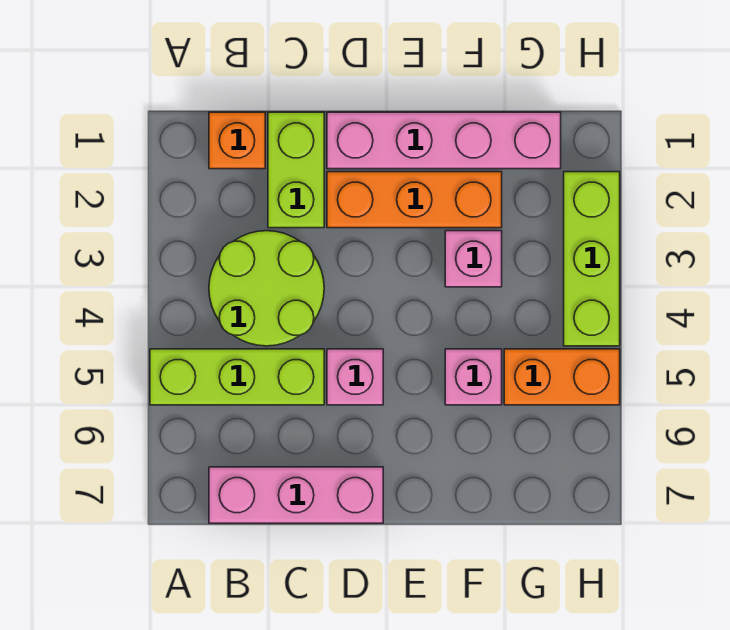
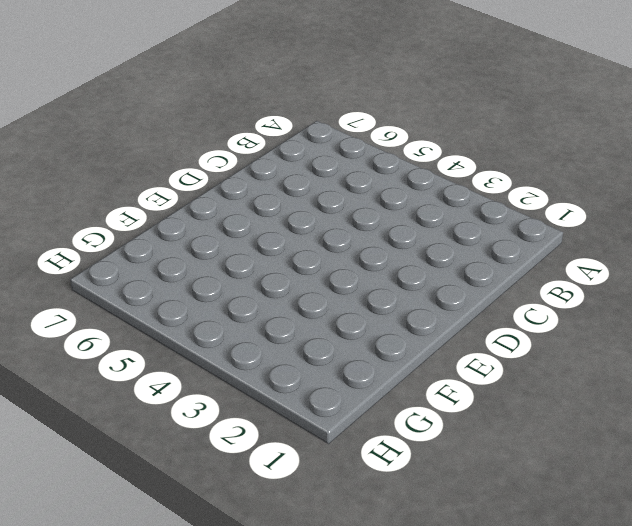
none -> lime brick A5:C5 level 1
none -> orange brick B1 level 1
none -> lime round brick B3:C4 level 1

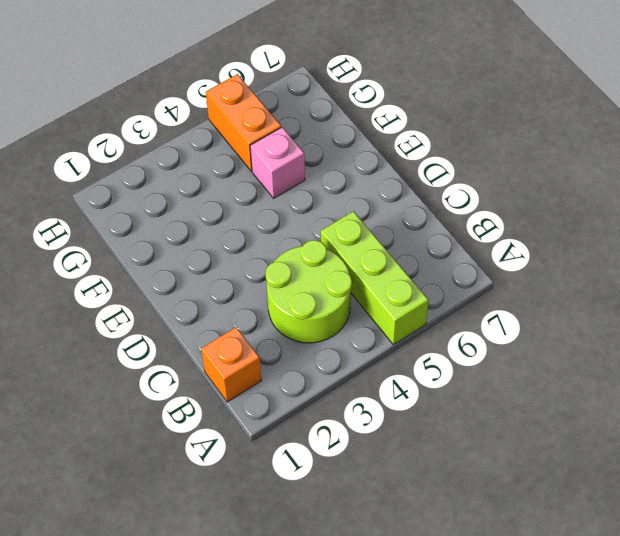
none -> pink brick B7:D7 level 1
none -> lime brick C1:C2 level 1
none -> pink brick D1:G1 level 1

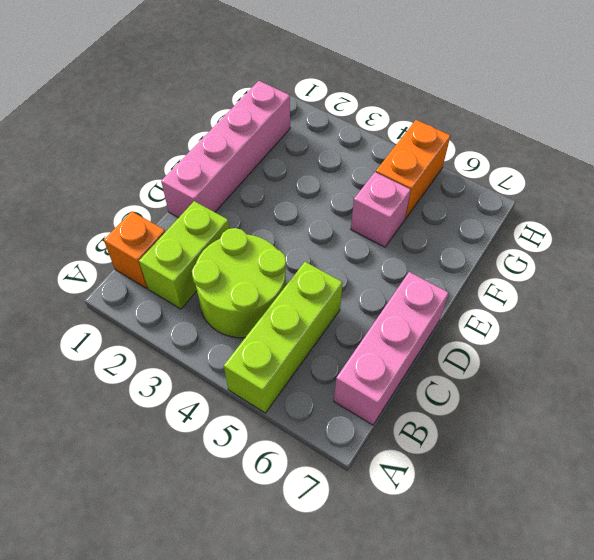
lime brick B2:C2 level 1 -> lime brick C1:C2 level 1
none -> orange brick D2:F2 level 1
none -> pink brick D5 level 1
none -> pink brick F3 level 1

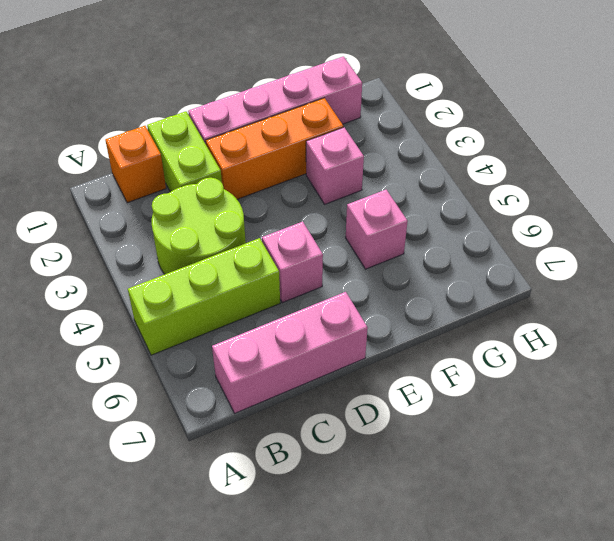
none -> orange brick G5:H5 level 1
none -> lime brick H2:H4 level 1

